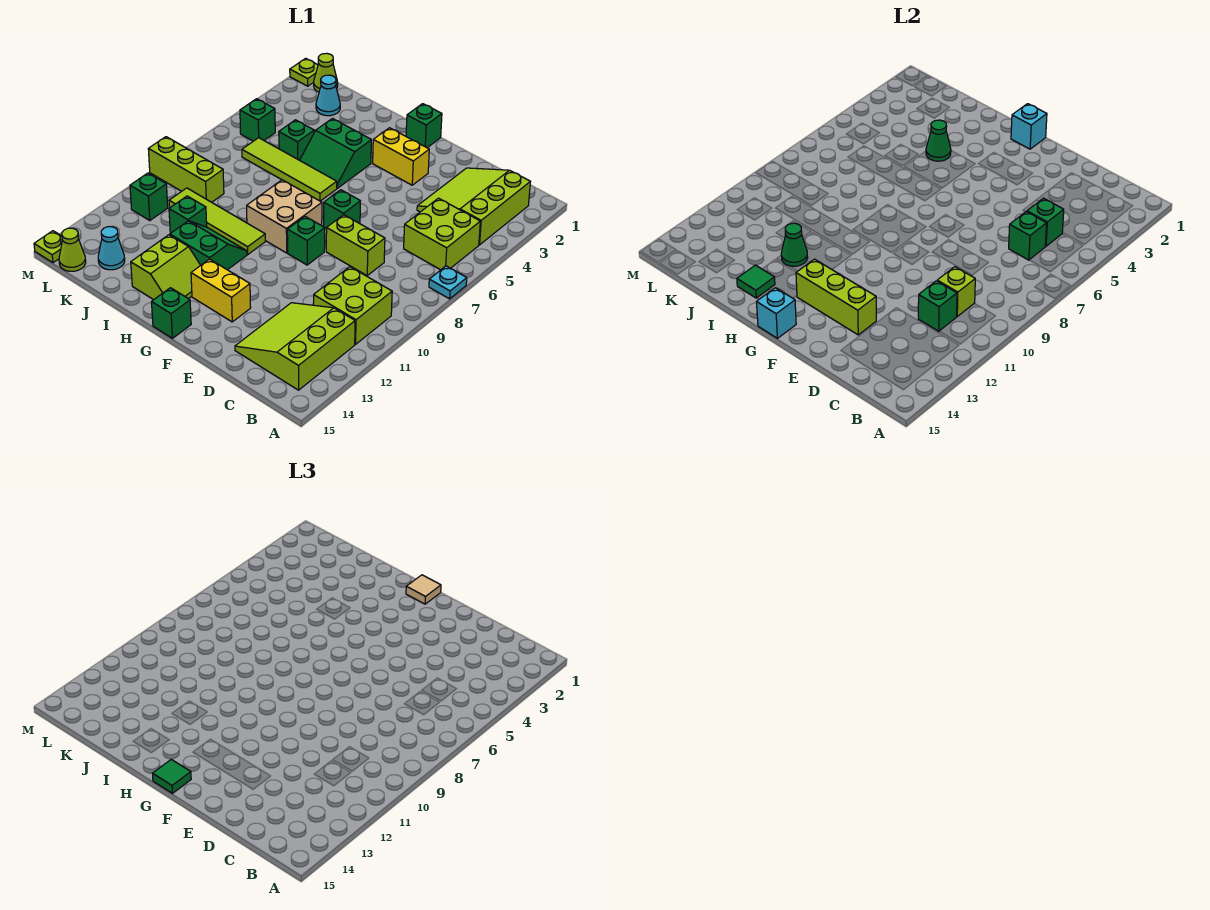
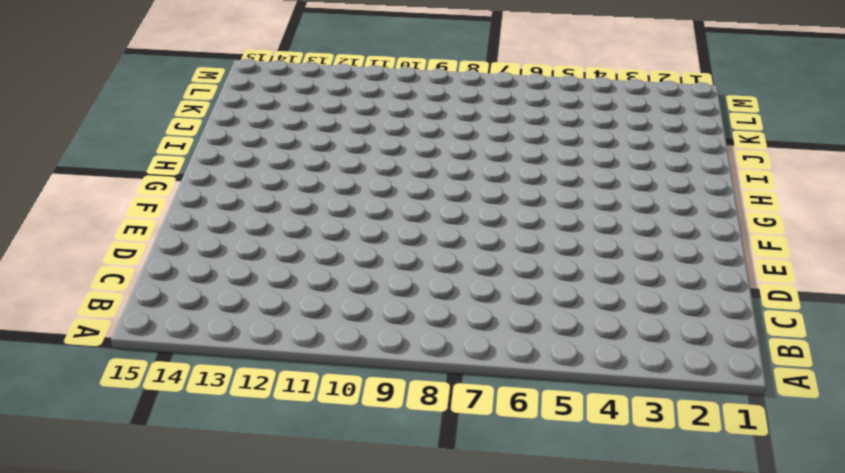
none -> cyan plate A7 level 1
none -> lime slope B2:D4 level 1 top B
none -> lime brick B5:C6 level 1
none -> lime brick B10:C11 level 1

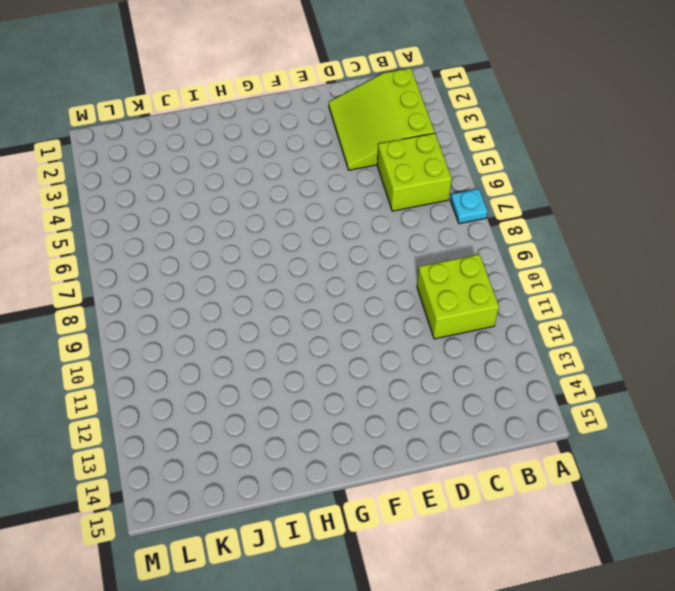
none -> lime slope B12:D14 level 1 top B
none -> lime brick D8:E8 level 1
none -> yellow brick F3:G3 level 1
none -> green brick F7 level 1

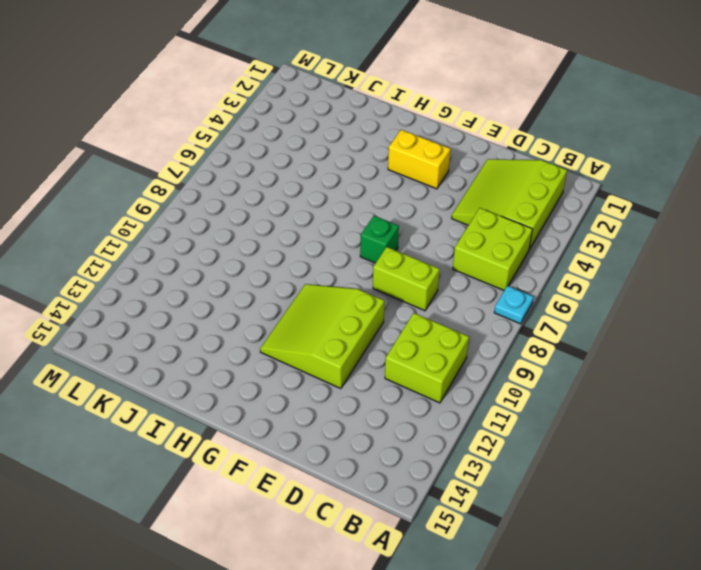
lime slope E10:G12 level 1 top E -> lime slope B12:D14 level 1 top B
none -> green brick F9 level 1
none -> yellow brick F13:G13 level 1
none -> green brick G1 level 1
none -> tan brick G8:H9 level 1

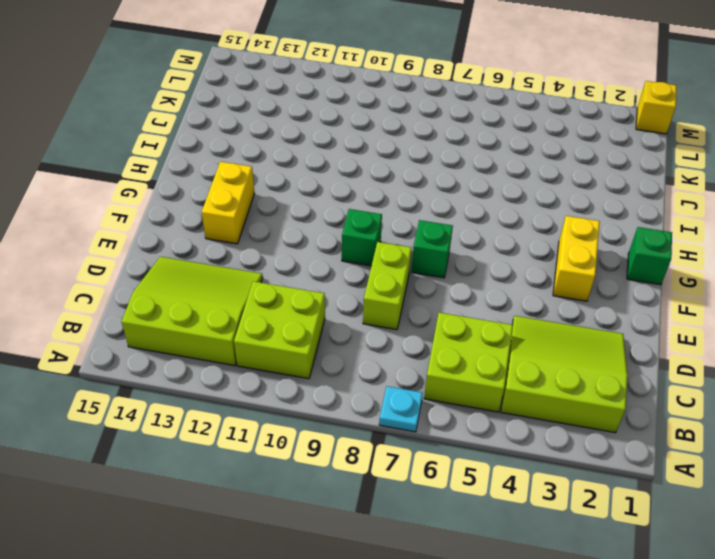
yellow brick M1 level 1 -> lime plate M1 level 1
none -> tan brick G8:H9 level 1
none -> green brick G15 level 1
none -> green slope H4:I5 level 1 top 4
none -> lime tile H6:K6 level 1

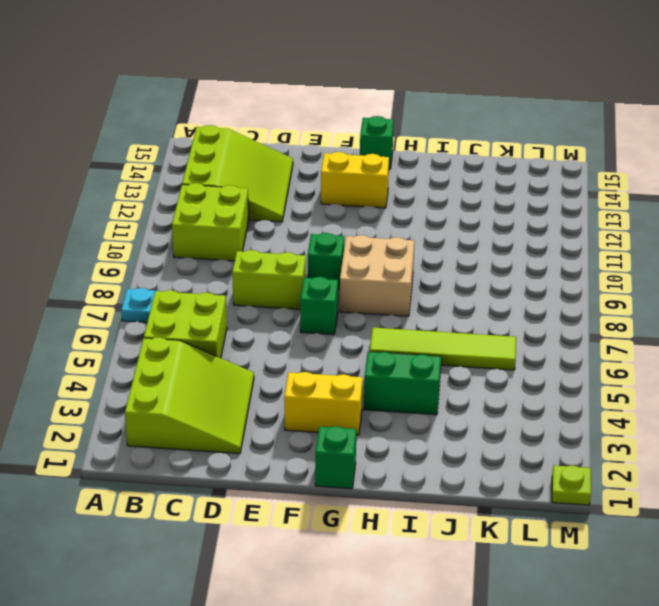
none -> lime tile H10:K10 level 1
none -> green slope H11:I12 level 1 top 12
none -> lime slope H13:I14 level 1 top I
none -> green brick J5 level 1

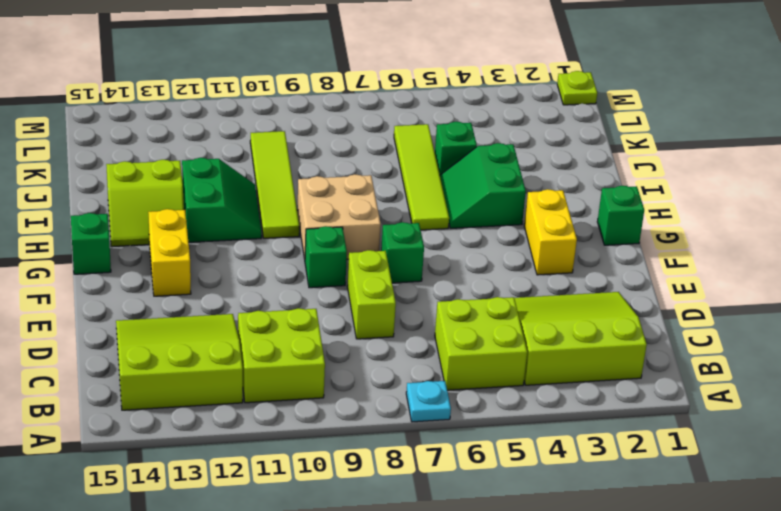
none -> green brick J11 level 1
none -> cyan cone K2 level 1
none -> lime brick K9:M9 level 1
none -> cyan cone K14 level 1

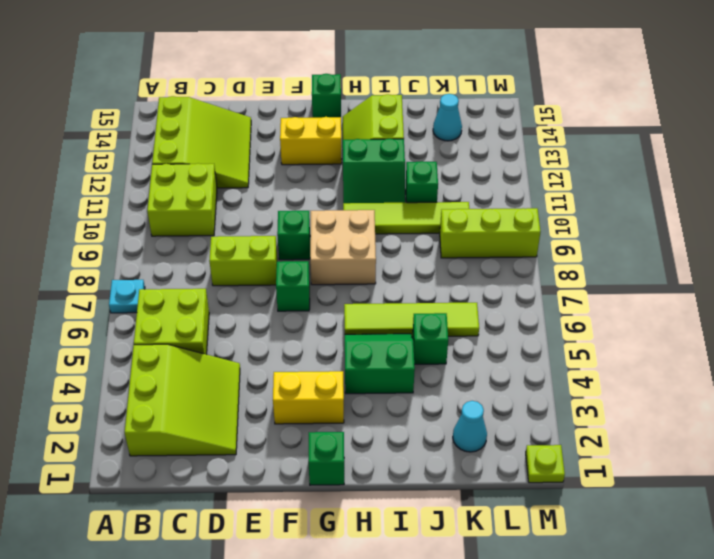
none -> lime cone L1 level 1
none -> green brick L5 level 1
none -> green brick L11 level 1
none -> lime cone L15 level 1

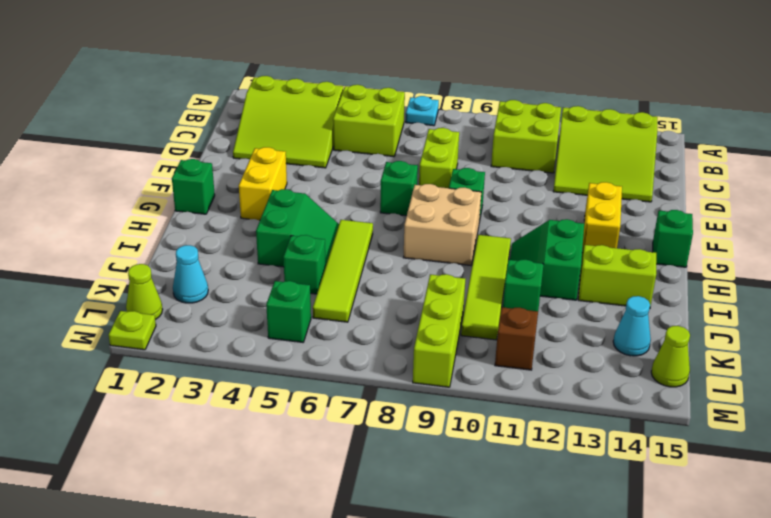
brown brick L11 level 1 -> green brick L11 level 1
none -> lime plate M15 level 1
none -> green brick C5 level 2
none -> green brick C6 level 2
none -> lime brick C10 level 2

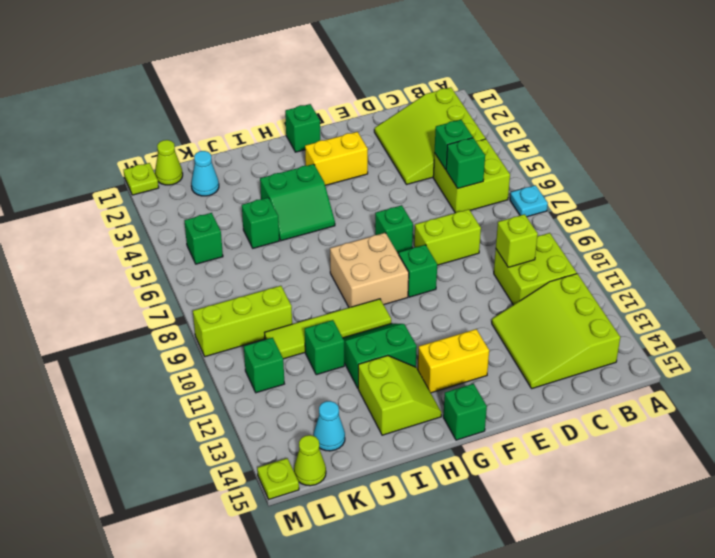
none -> lime tile H6:K6 level 1
none -> green brick C11 level 2
none -> lime brick E13:G13 level 2
none -> cyan brick G1 level 2

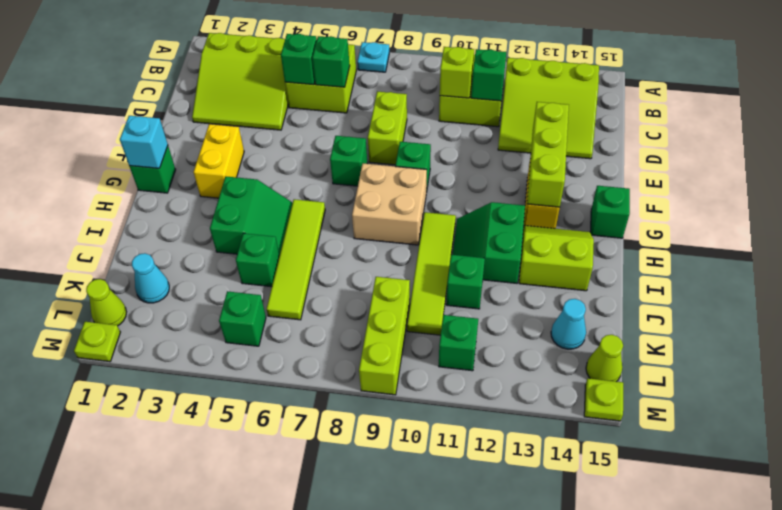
none -> cyan brick G15 level 2
none -> green cone I4 level 2
none -> green cone I12 level 2
none -> green tile I14 level 2

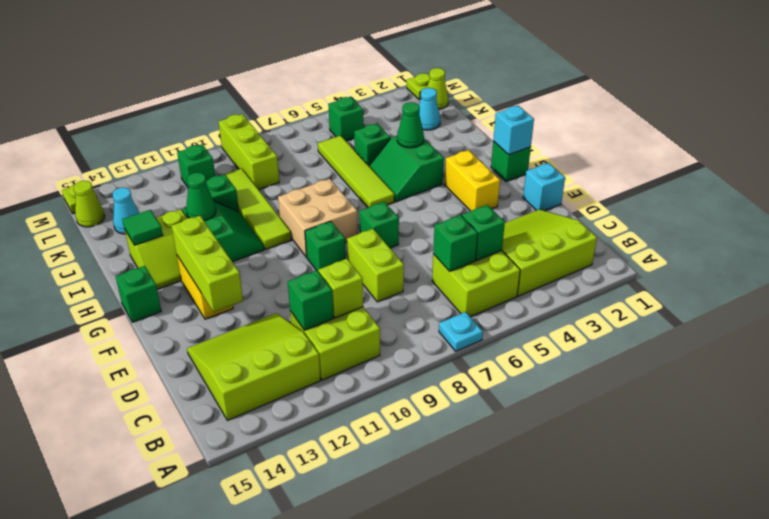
cyan brick E1 level 1 -> cyan brick G15 level 2
none -> tan tile G1 level 3
none -> green tile G15 level 3

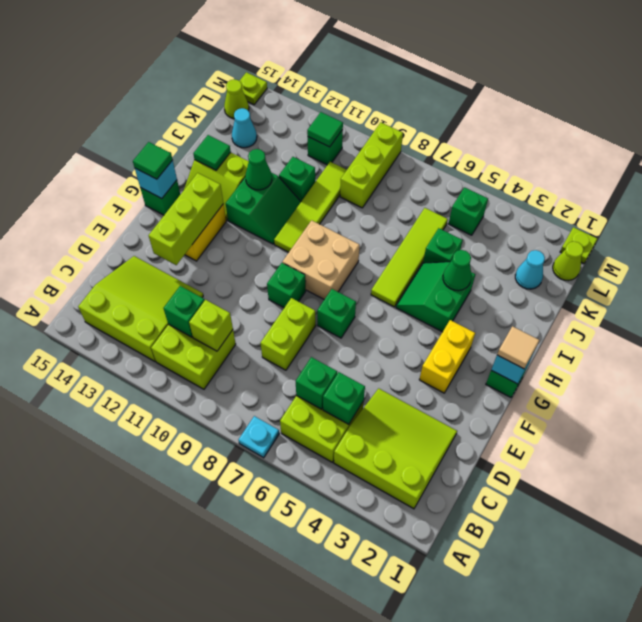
green tile L11 level 2 -> none

